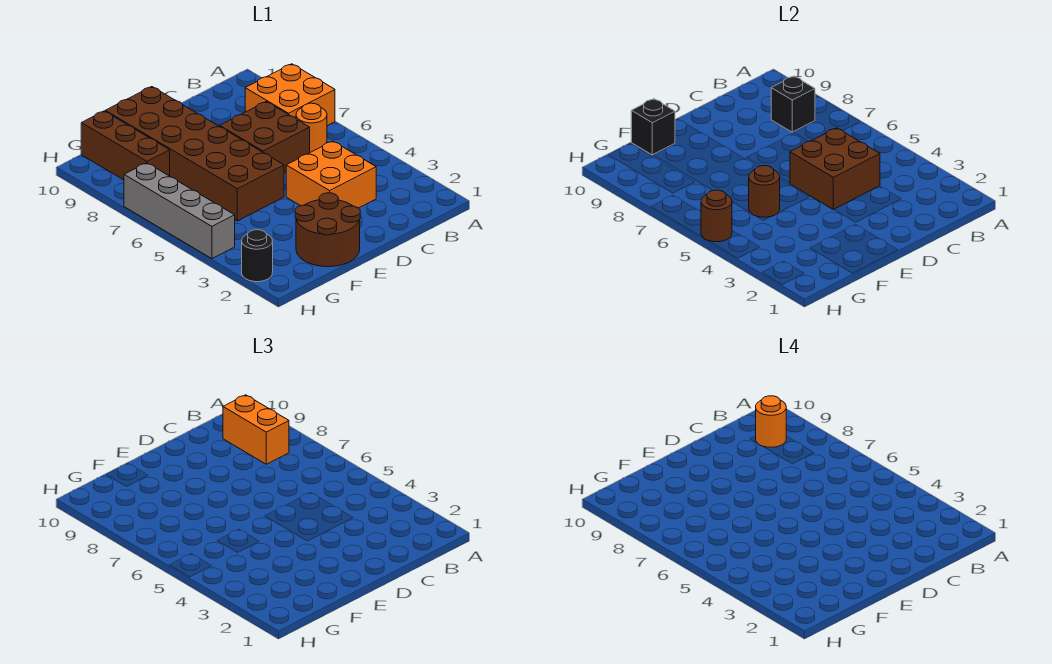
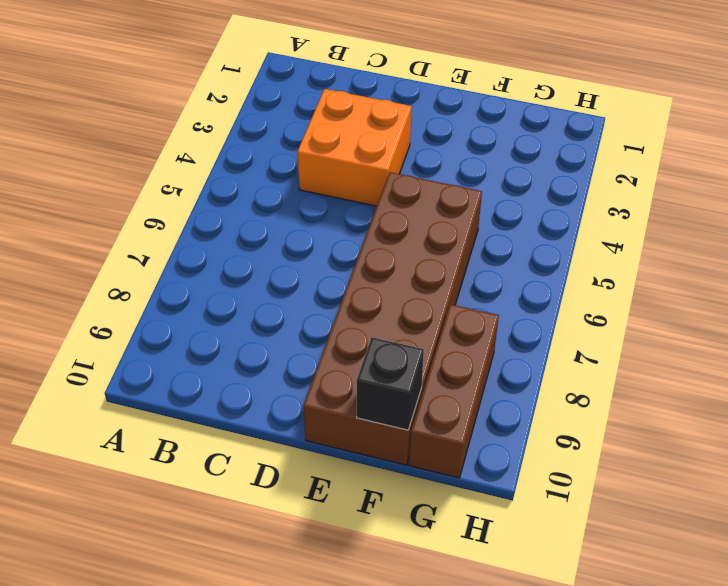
none -> orange brick A7:B8 level 1
none -> orange round brick B6 level 1
none -> brown brick C6:D7 level 1

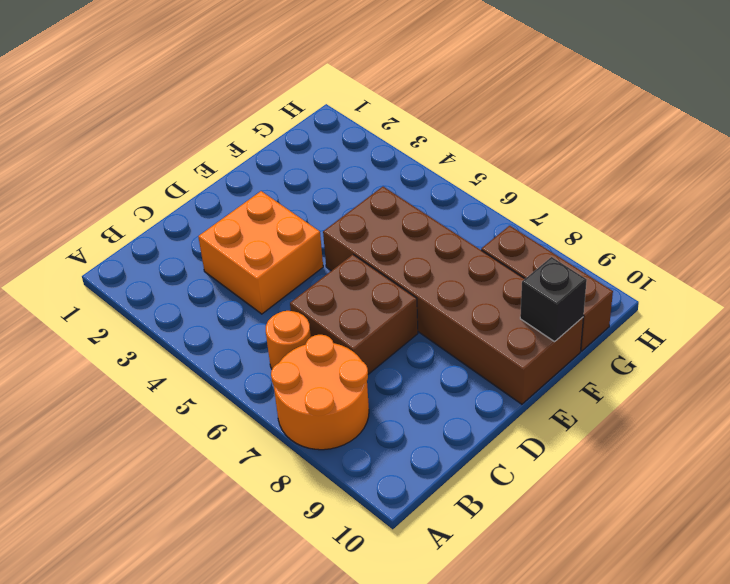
orange round brick A7:B8 level 1 -> orange brick A7:B8 level 1
none -> brown round brick E1:F2 level 1
none -> black round brick H2 level 1
none -> grey brick H4:H7 level 1

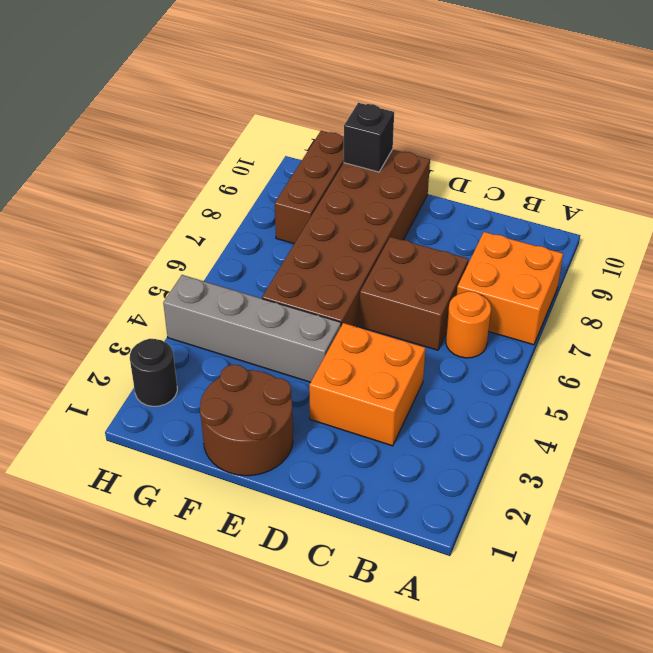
grey brick E4:H4 level 1 -> grey brick H4:H7 level 1
none -> black brick B8 level 2
none -> brown brick C4:D5 level 2
none -> brown round brick F5 level 2

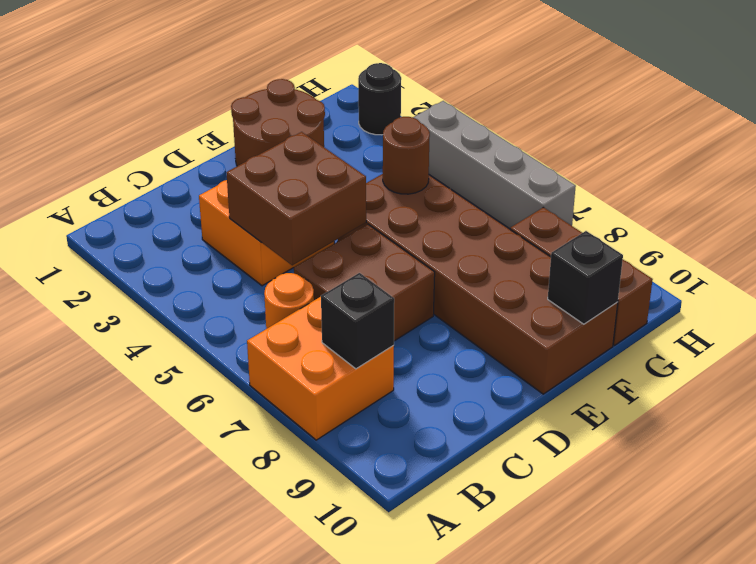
none -> brown round brick H5 level 2
none -> orange brick B8:B9 level 3
none -> orange round brick B9 level 4

